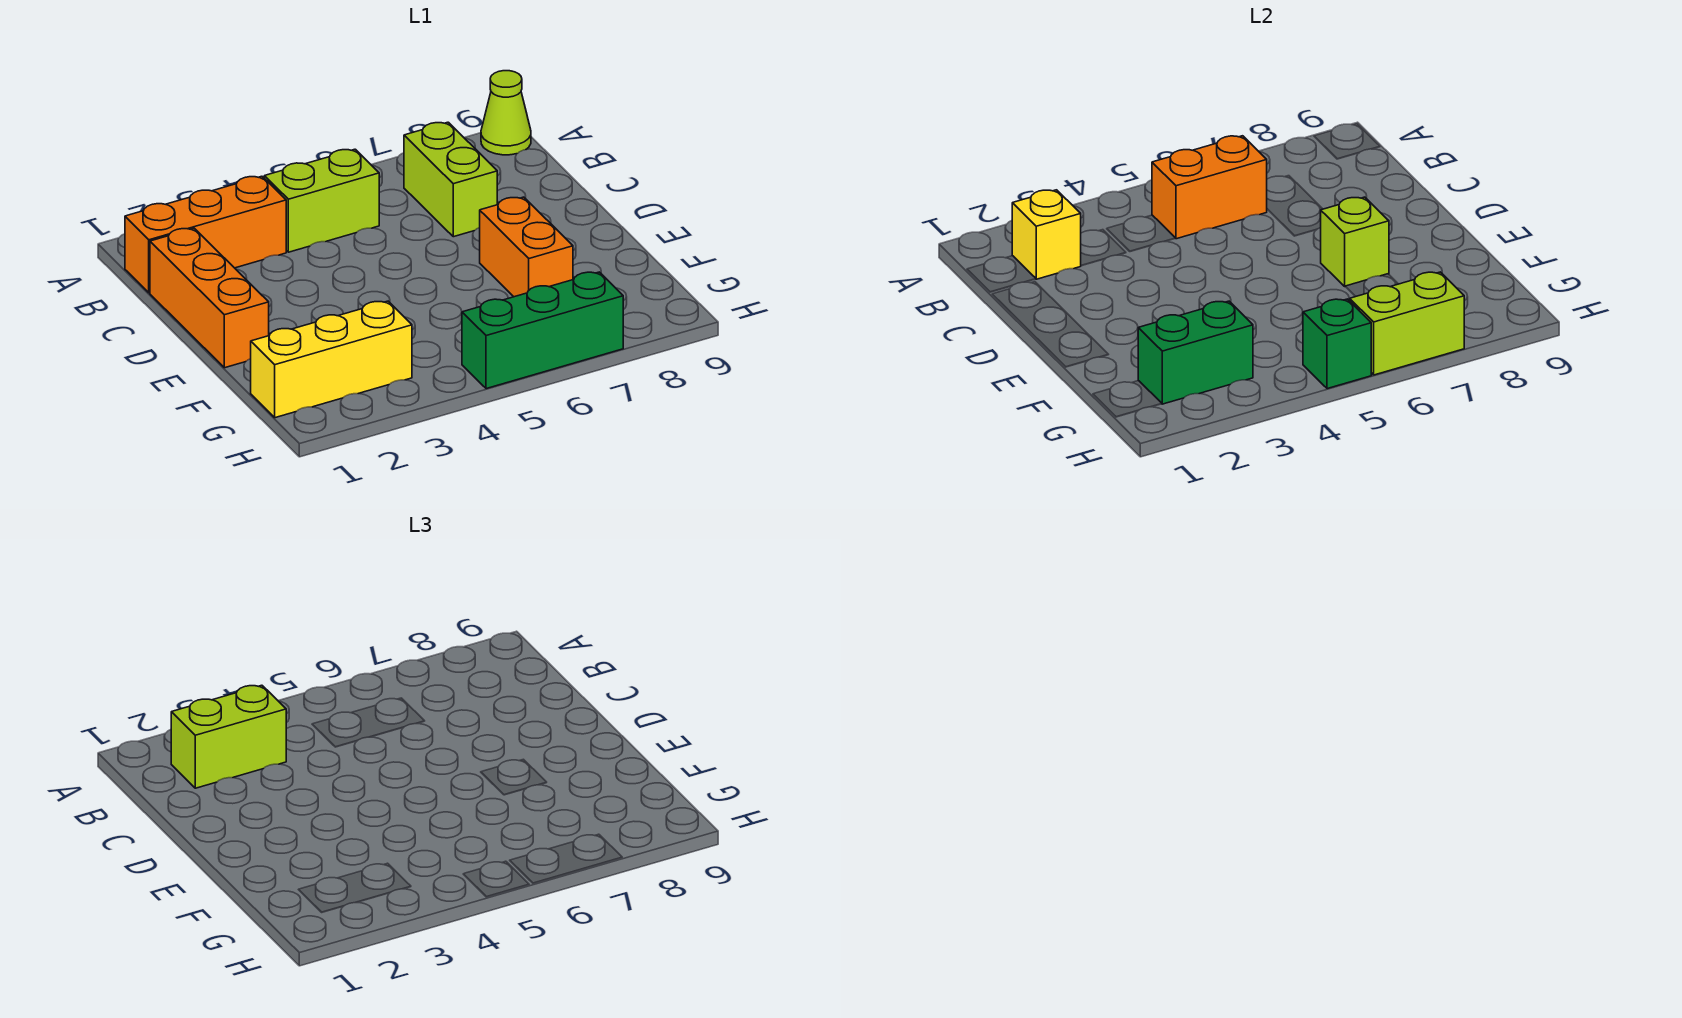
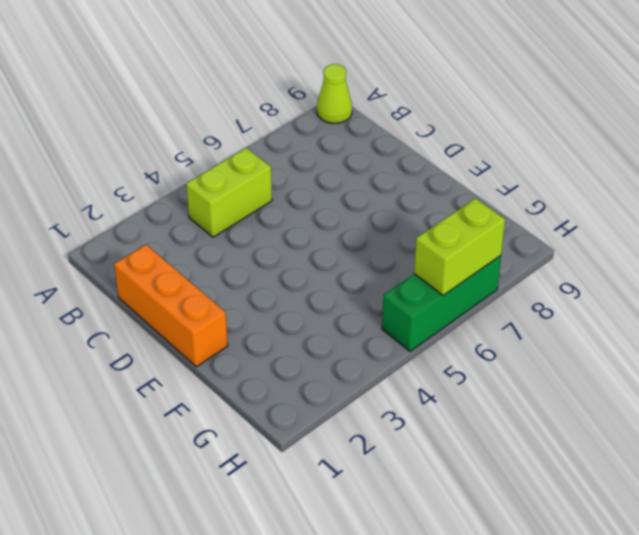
none -> orange brick B1:B3 level 1
none -> lime brick B7:C7 level 1
none -> orange brick E7:F7 level 1

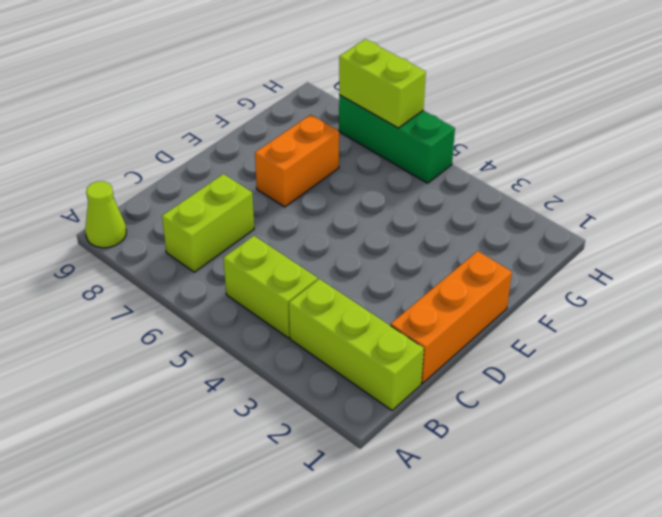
lime brick B1:B3 level 1 -> orange brick B1:B3 level 1
none -> yellow brick G1:G3 level 1
none -> yellow brick B2 level 2
none -> orange brick B5:B6 level 2

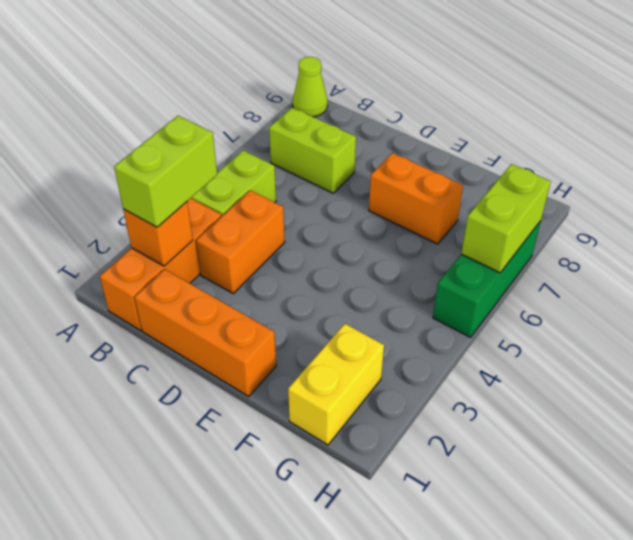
orange brick B2 level 2 -> yellow brick B2 level 2
orange brick C3:C4 level 1 -> orange brick B5:B6 level 2
yellow brick G1:G2 level 1 -> yellow brick G1:G3 level 1
none -> lime brick E7 level 2
none -> green brick G2:G3 level 2
none -> green brick H5 level 2

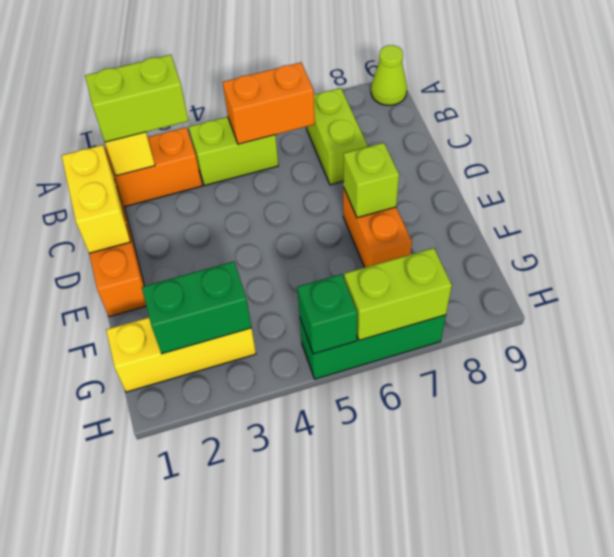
yellow brick C1:D1 level 2 -> none

